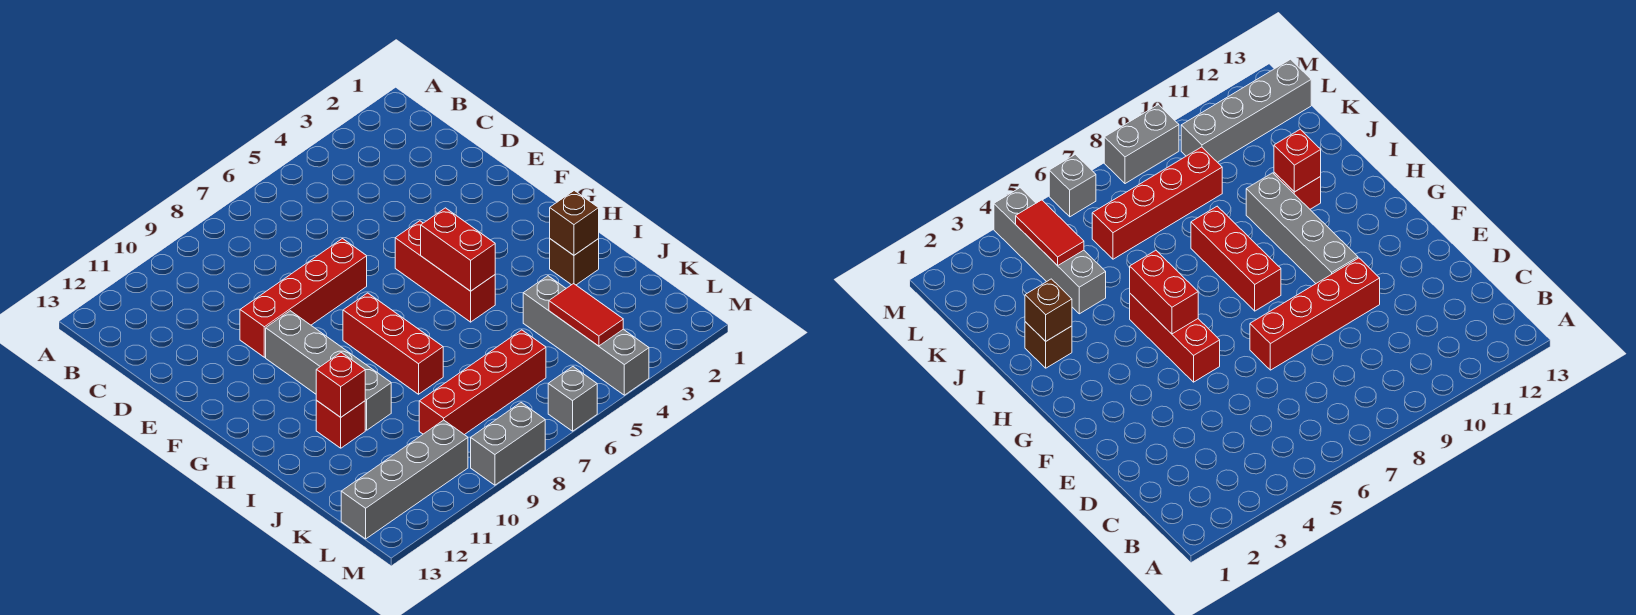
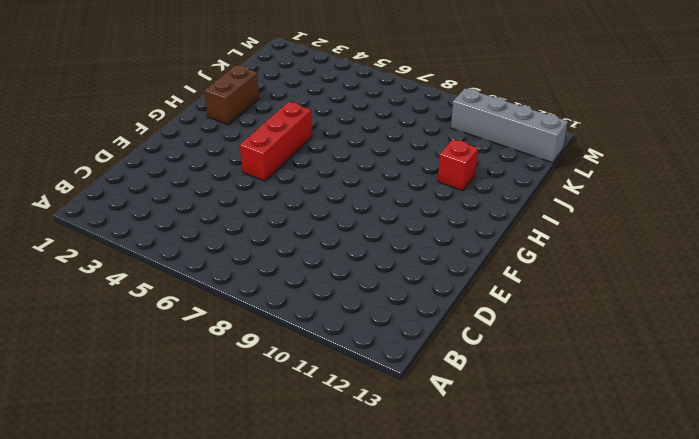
brown brick H2:I2 level 1 -> brown brick I2 level 1
none -> red brick E7:E10 level 1
none -> grey brick F10:I10 level 1
none -> red brick G8:I8 level 1

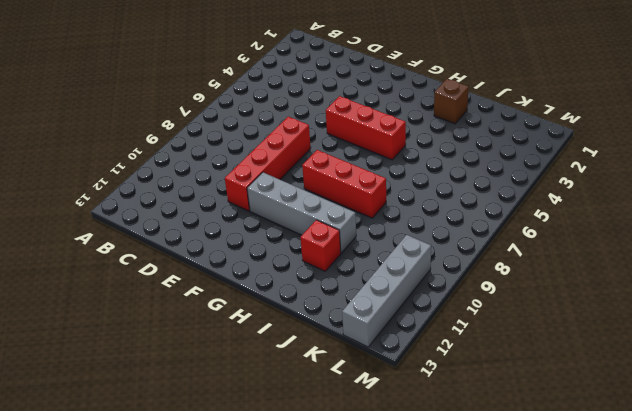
none -> grey brick J4:M4 level 1
none -> red brick K6:K9 level 1
none -> grey brick M6 level 1

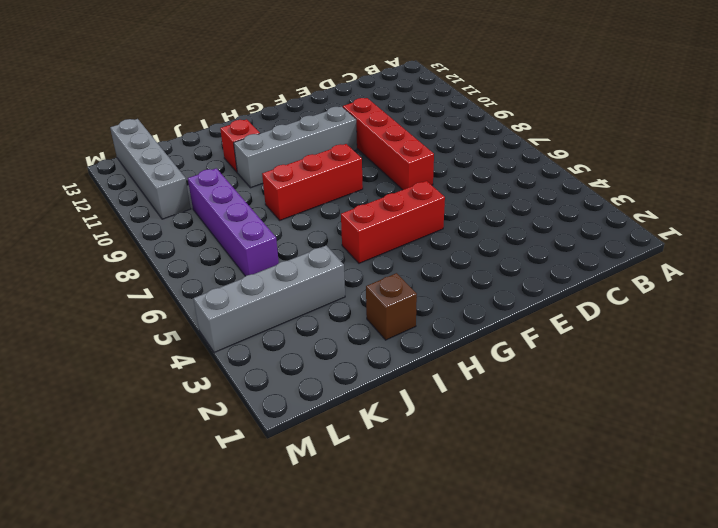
purple brick K6:K9 level 1 -> red brick K6:K9 level 1
none -> grey brick M6 level 1
none -> grey brick M8:M9 level 1
none -> red brick G5:H5 level 2

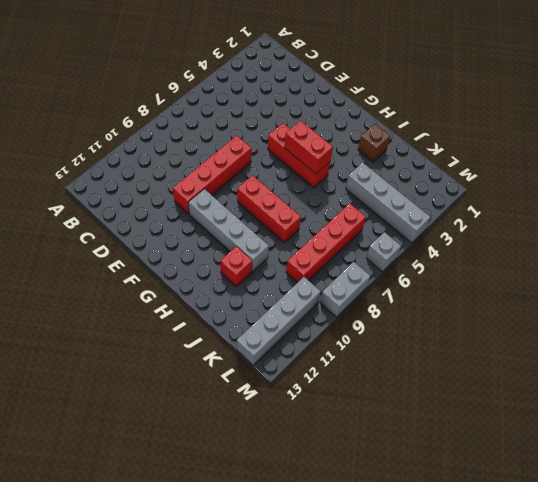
none -> brown brick I2 level 2
none -> red brick I11 level 2
none -> red tile K4:L4 level 2

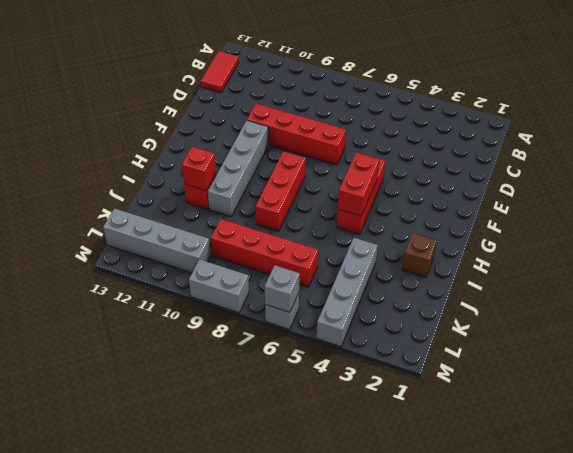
red tile B13:C13 level 1 -> red tile K4:L4 level 2
grey brick M6 level 2 -> none
none -> brown brick I2 level 2

